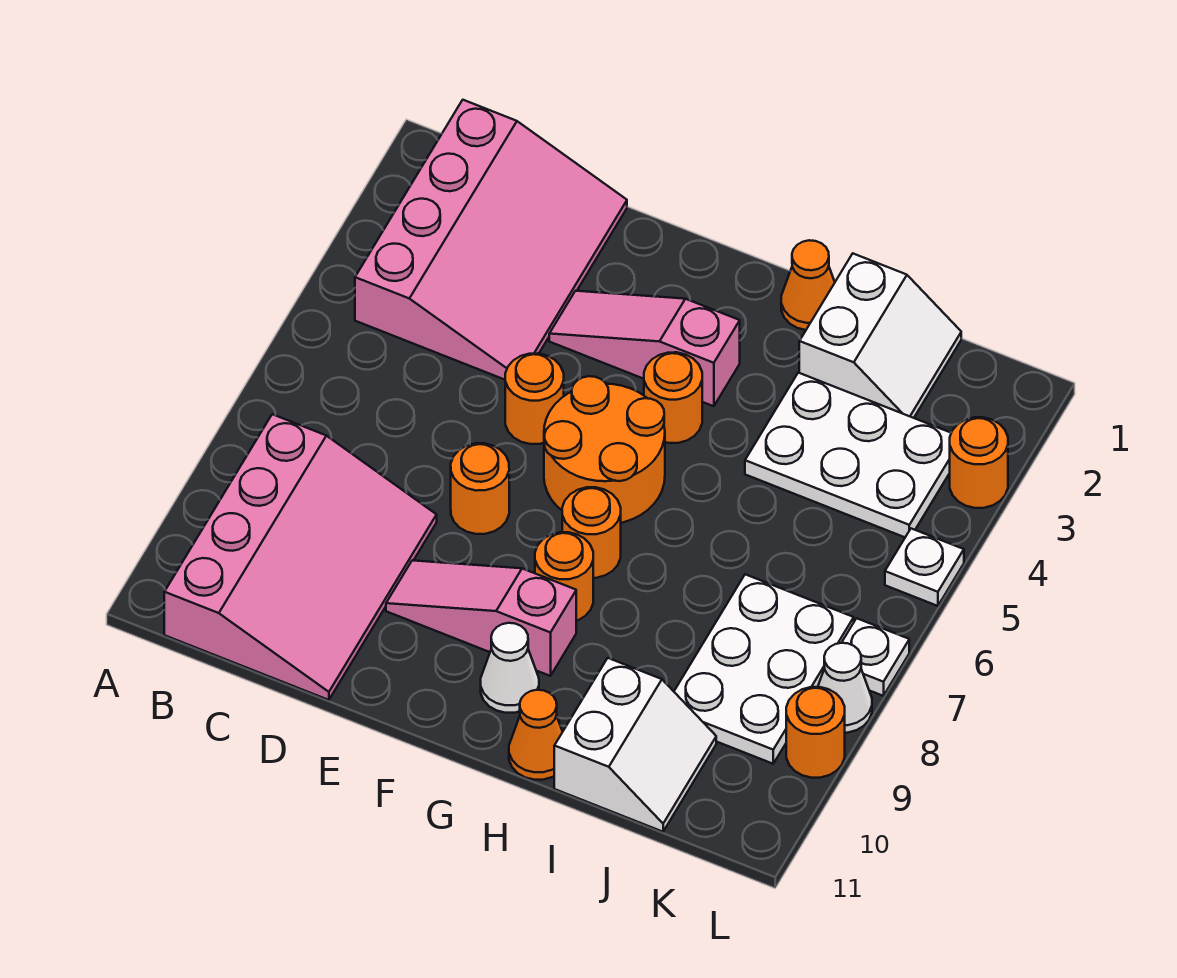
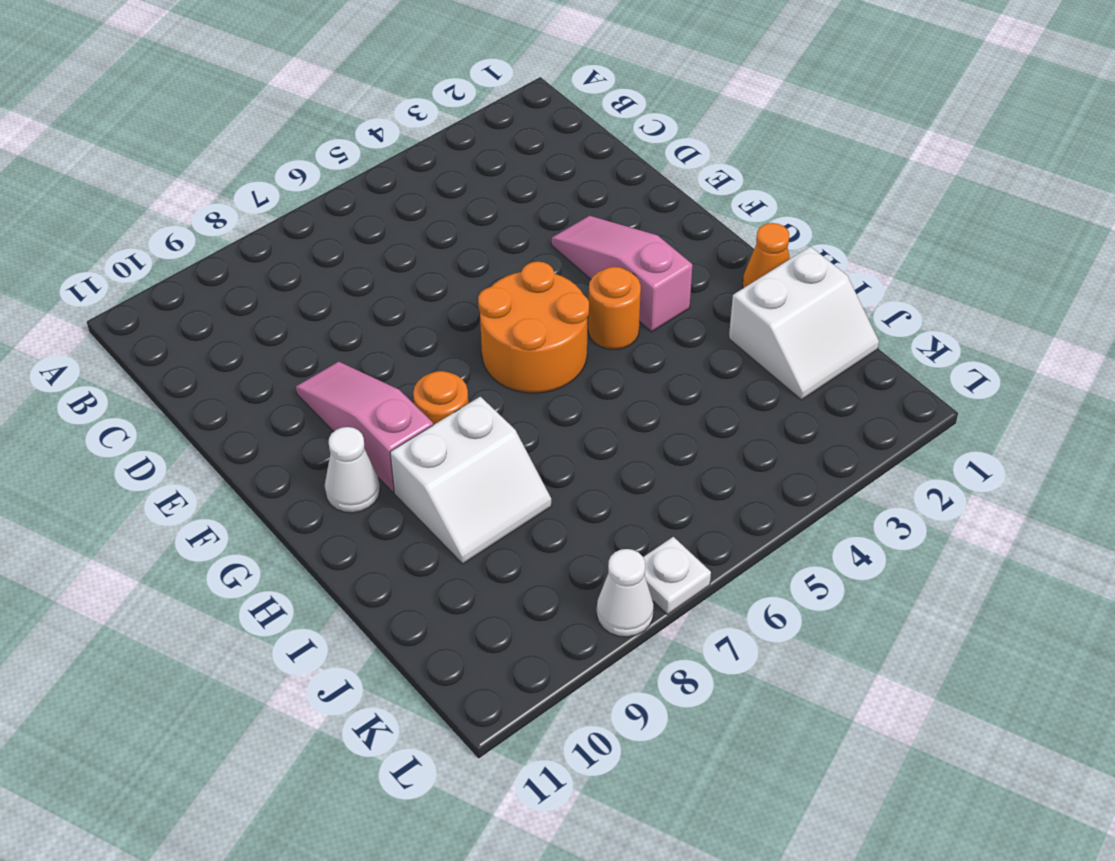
white slope H8:I9 level 1 top H -> white slope I10:J11 level 1 top I
none -> pink slope B1:D4 level 1 top B
none -> pink slope B8:D11 level 1 top B
none -> orange round brick E5 level 1

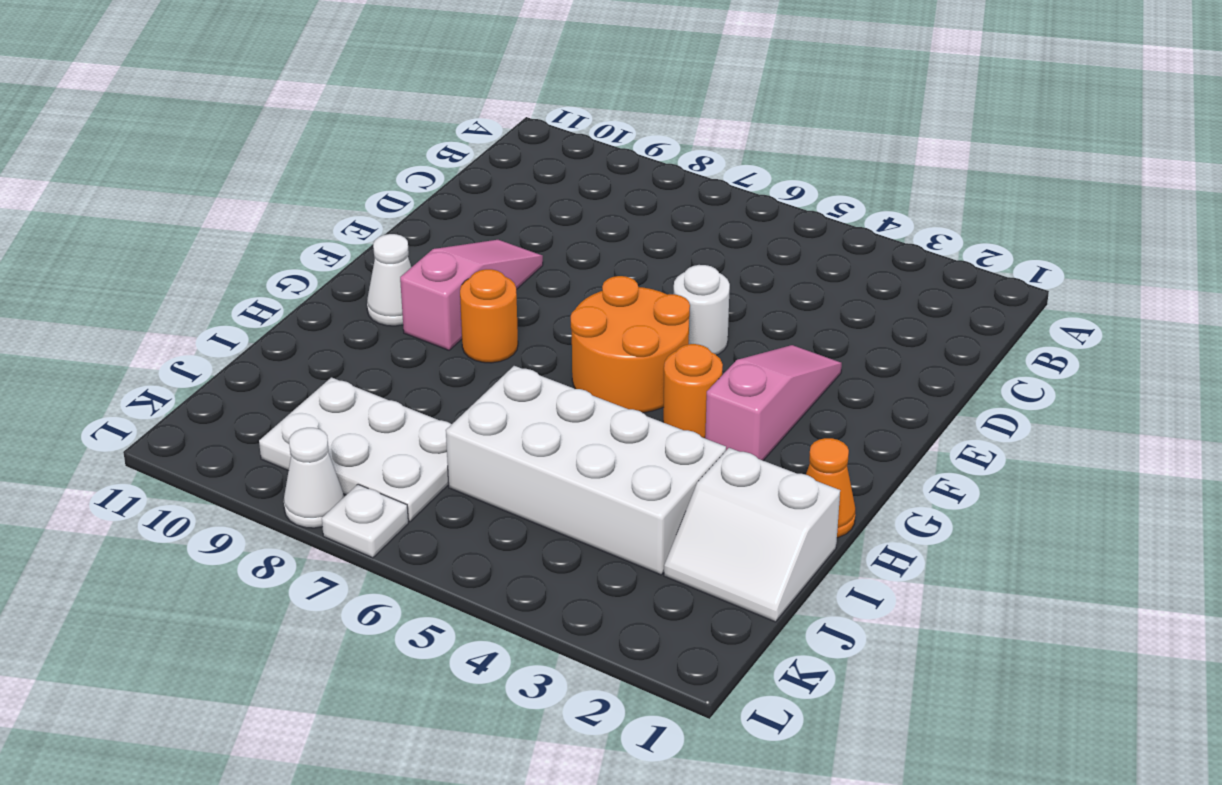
white round brick E5 level 1 -> orange round brick E5 level 1
white brick I3:J6 level 1 -> white plate I3:K4 level 1
none -> pink slope B1:D4 level 1 top B
none -> pink slope B8:D11 level 1 top B
none -> orange round brick E7 level 1

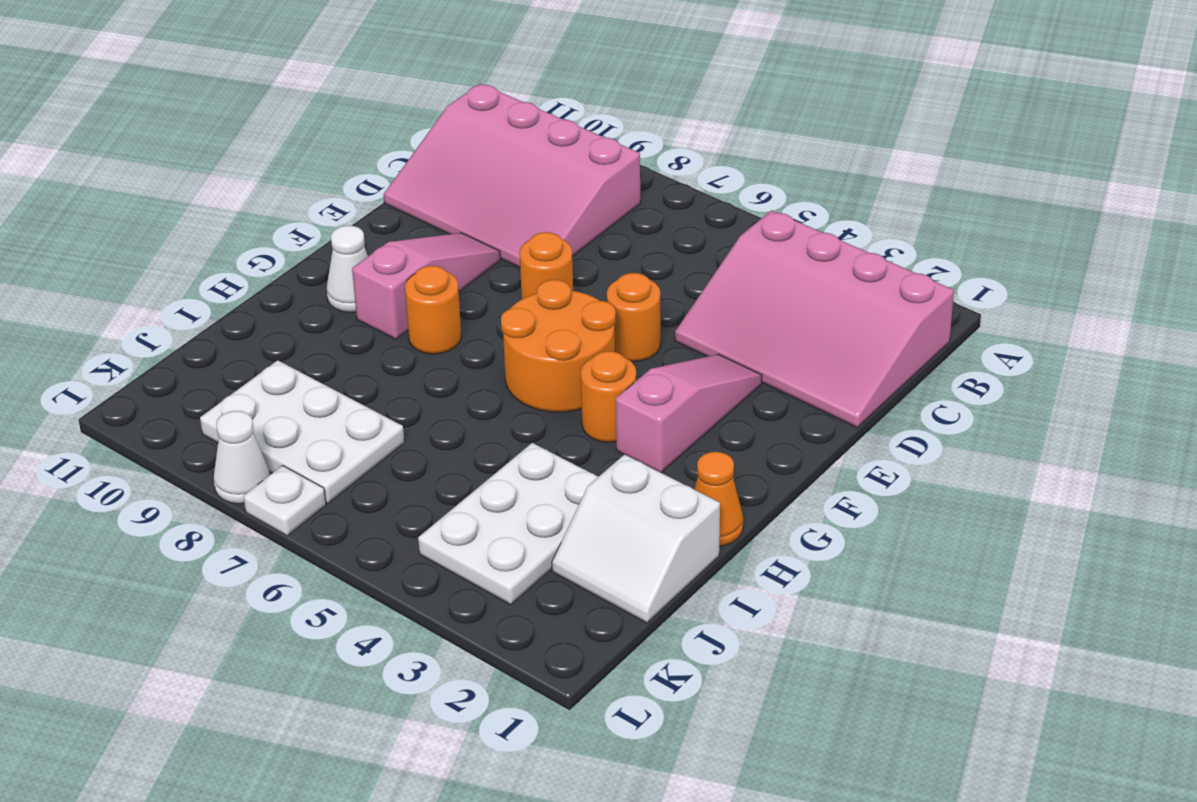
none -> orange round brick G7 level 1
none -> orange cone H11 level 1
none -> white slope I10:J11 level 1 top I

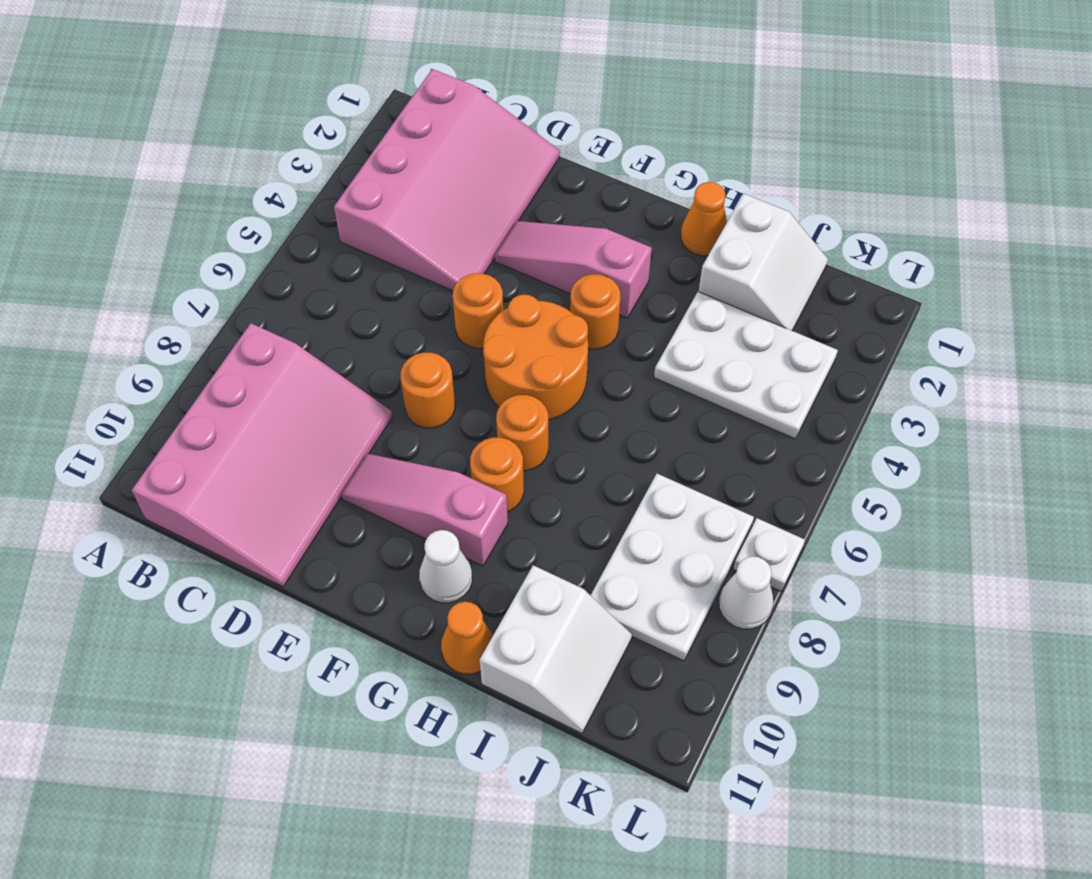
none -> orange round brick L3 level 1
none -> white plate L5 level 1
none -> orange round brick L9 level 1

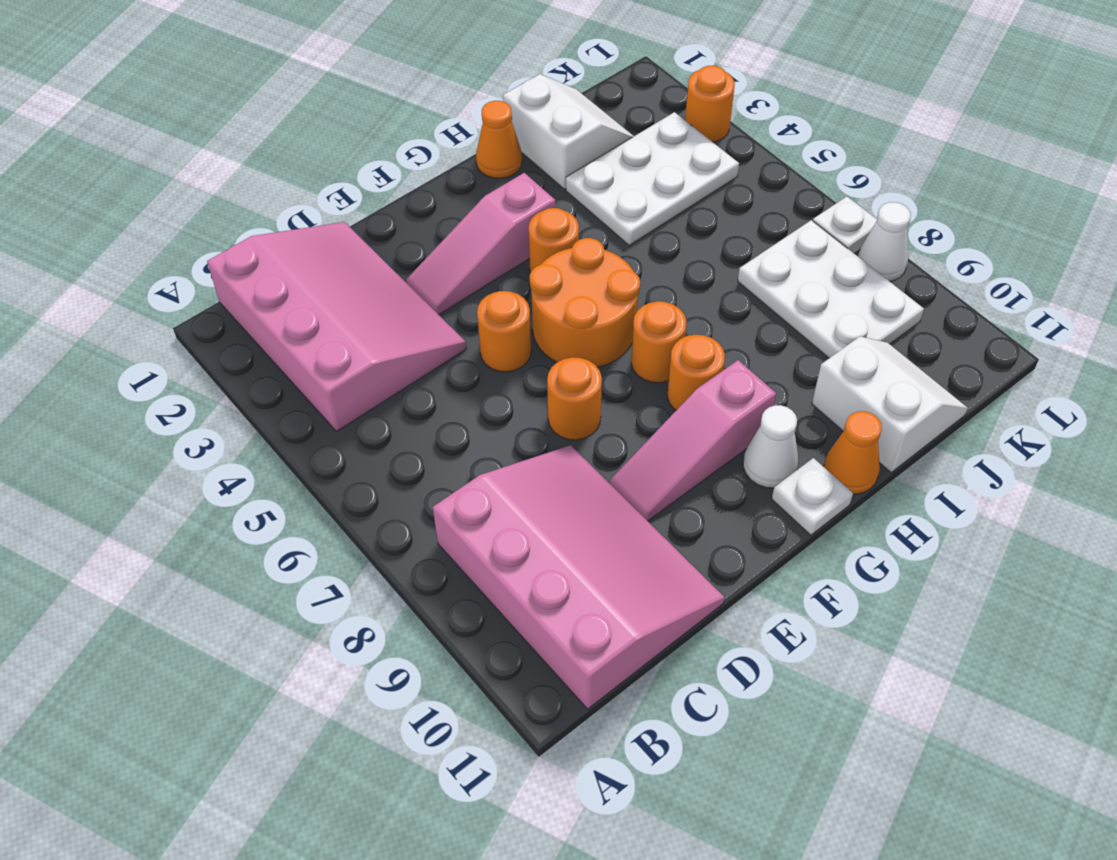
white plate G11 level 1 -> white plate L5 level 1
none -> orange round brick L9 level 1

